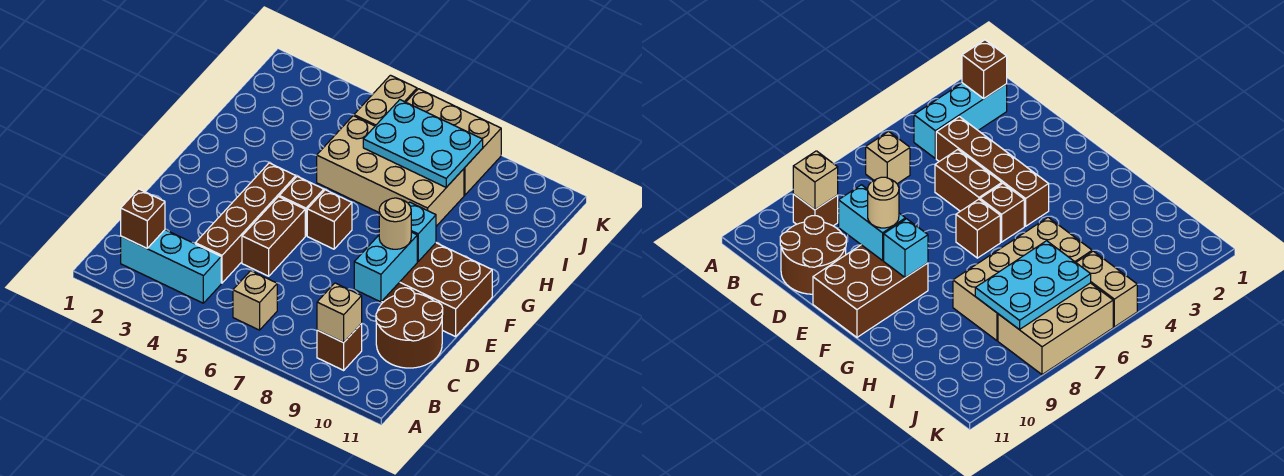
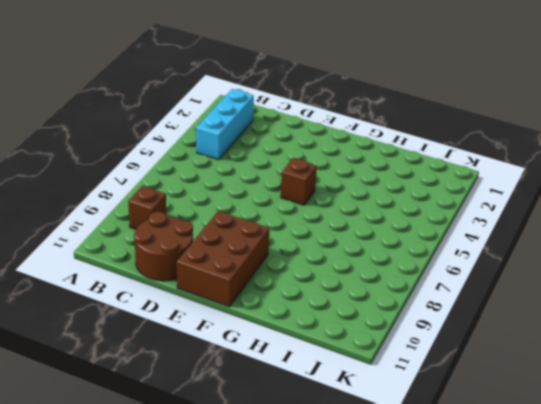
none -> tan brick B6 level 1
none -> brown brick C4:F4 level 1
none -> brown brick D5:E5 level 1

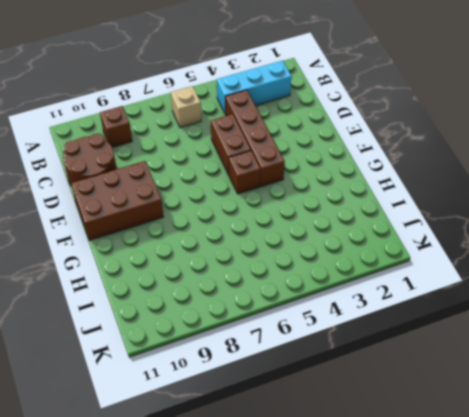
none -> brown brick F6 level 1
none -> tan brick H5:I8 level 1
none -> tan brick J5:K5 level 1

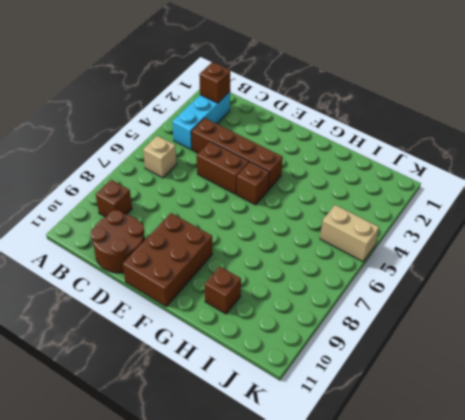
brown brick H10 level 1 -> brown brick F6 level 1
none -> tan brick H5:I8 level 1
none -> tan brick J6:K8 level 1
none -> tan brick B9 level 2

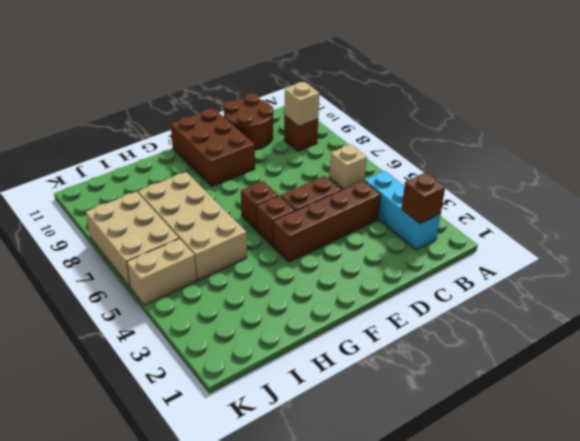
none -> cyan brick D9:E9 level 2
none -> cyan brick F9 level 2
none -> cyan plate I6:J8 level 2

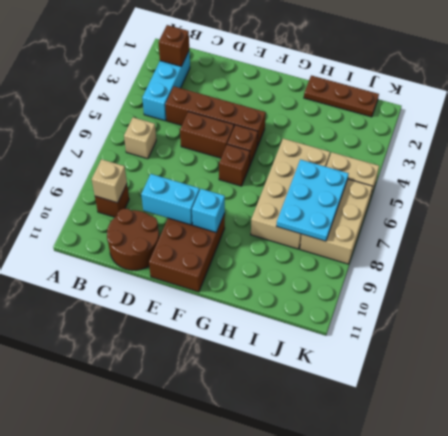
brown plate H1:J1 level 1 -> none
none -> tan round brick E9 level 3

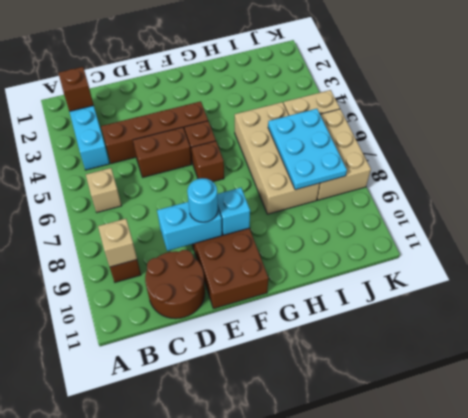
cyan round brick E9 level 3 -> tan round brick E9 level 3

